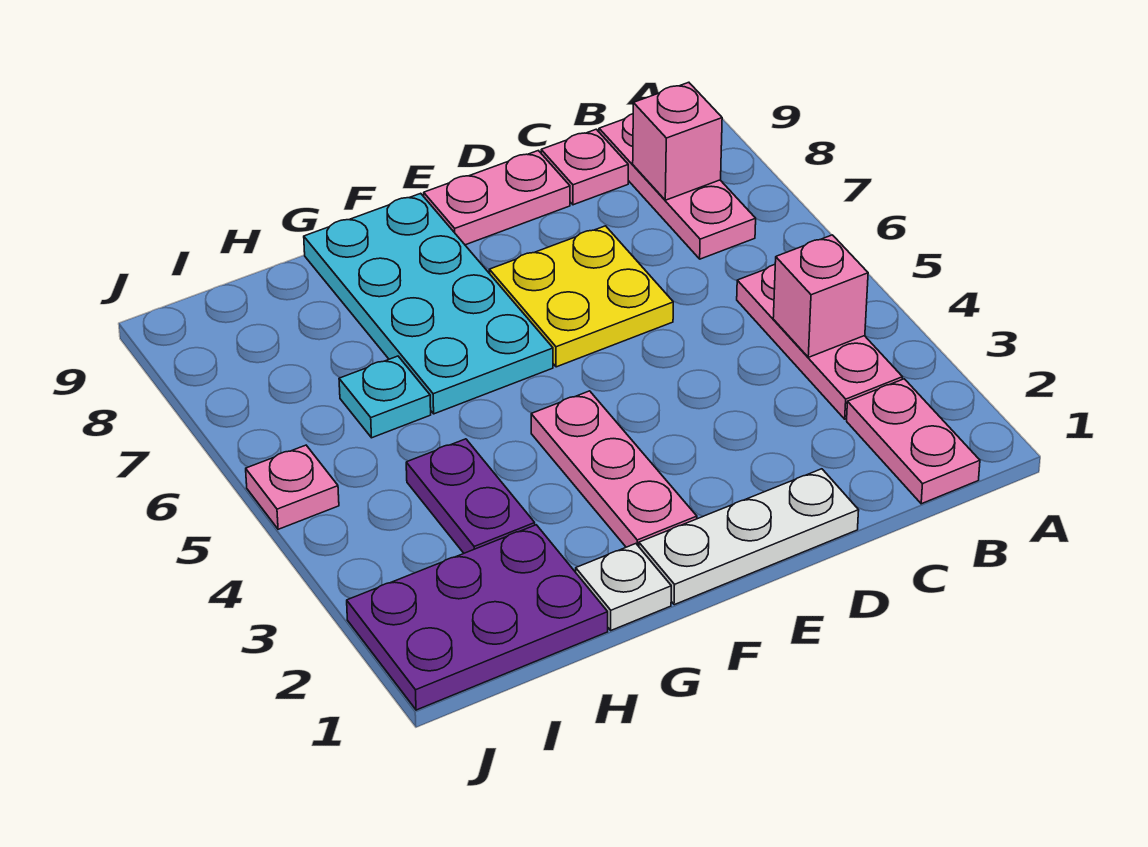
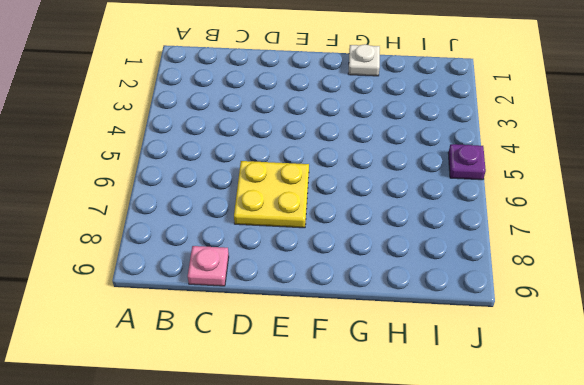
purple plate J5 level 1 -> pink plate J5 level 1
none -> pink plate B1:B2 level 1
none -> pink plate B3:B5 level 1
none -> pink plate B7:B9 level 1

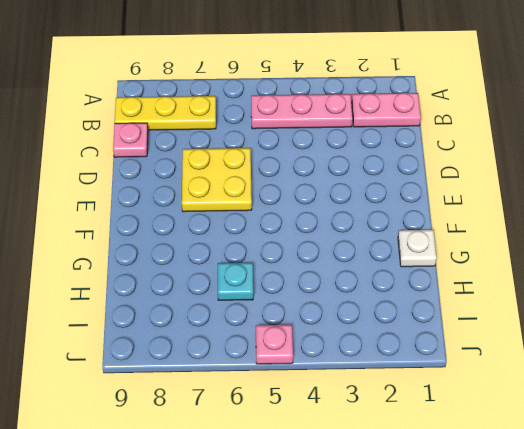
yellow plate B7:B9 level 1 -> pink plate B7:B9 level 1
none -> white plate D1:F1 level 1
none -> pink plate D9:E9 level 1
none -> pink plate F2:F4 level 1

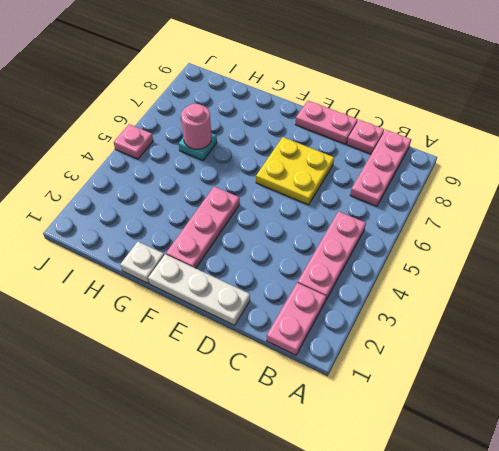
pink round brick H6 level 2 -> none
none -> cyan plate F6:G9 level 1
none -> purple plate H1:J2 level 1
none -> purple plate H3:H4 level 1

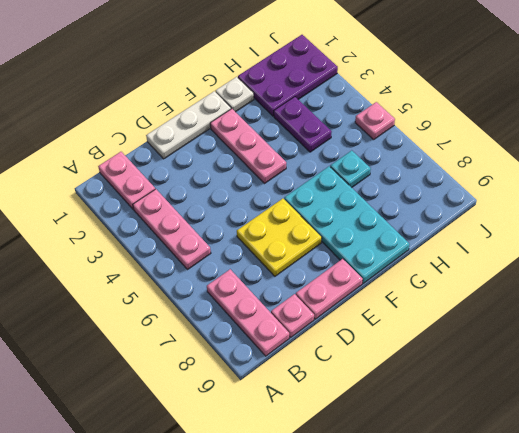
none -> pink brick B4 level 2
none -> pink brick B8 level 2

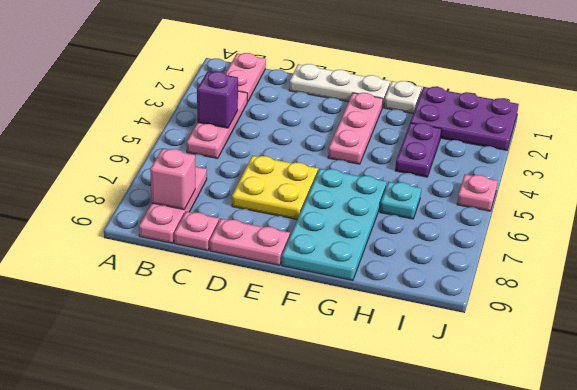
purple brick B4 level 2 -> pink brick B4 level 2

